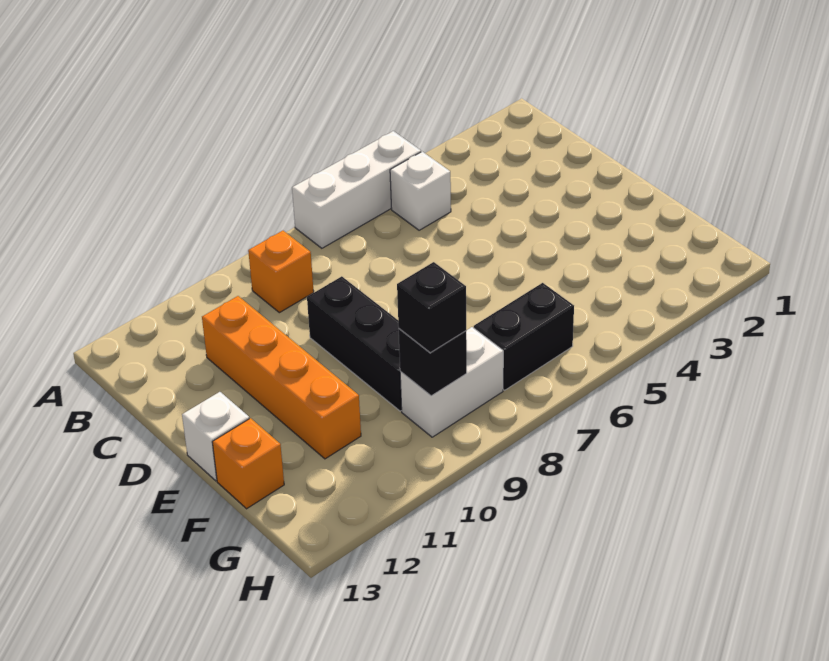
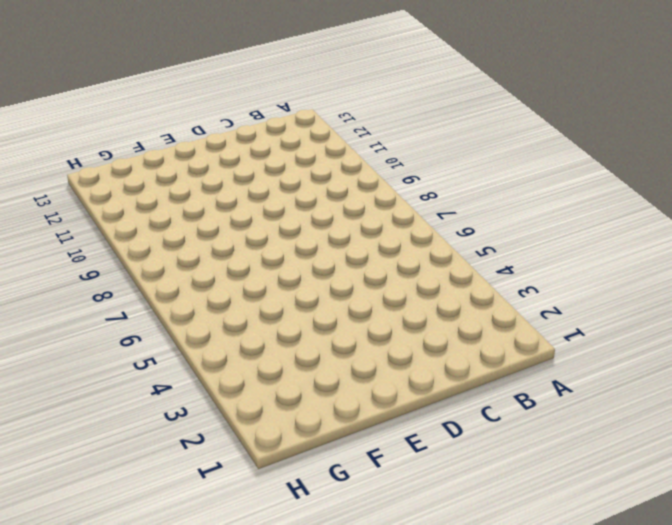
none -> white brick A5:A7 level 1
none -> white brick B5 level 1

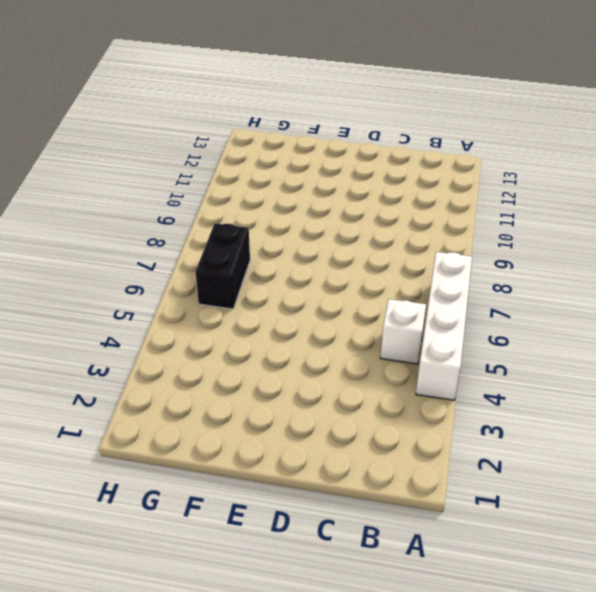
white brick A4:A7 level 1 -> white brick A5:A7 level 1
none -> orange brick B9 level 1
none -> orange brick C11:F11 level 1

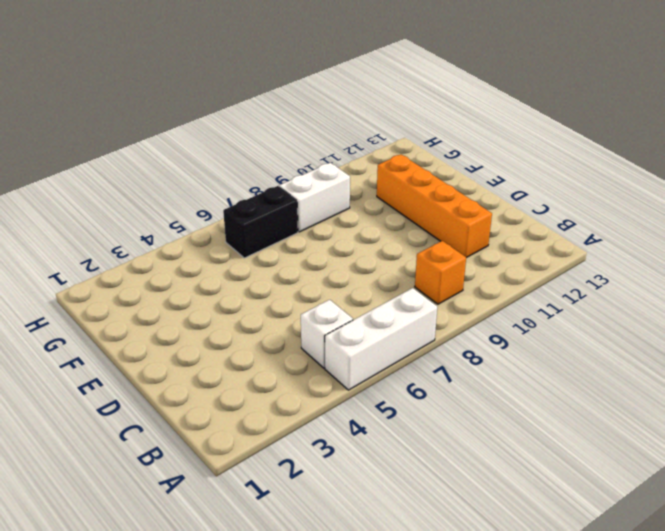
none -> black brick D9:F9 level 1
none -> white brick E13 level 1

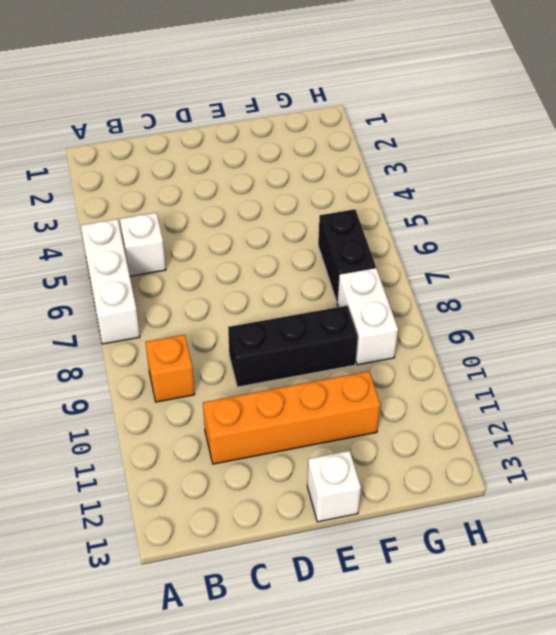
none -> orange brick F13 level 1
none -> black brick G9 level 2

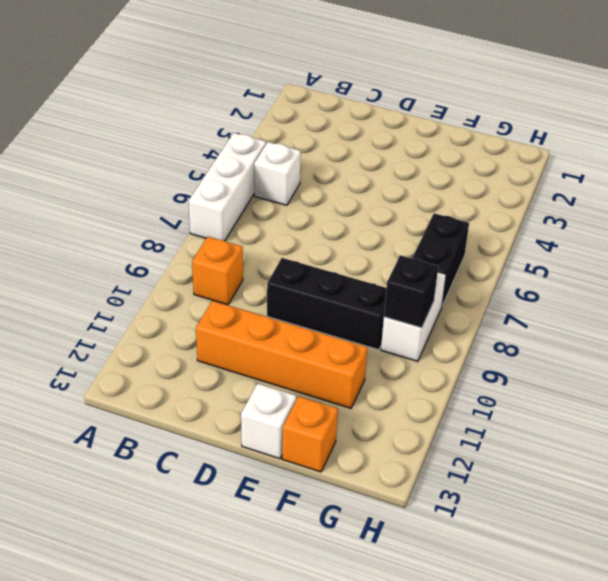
none -> black brick G9 level 3

